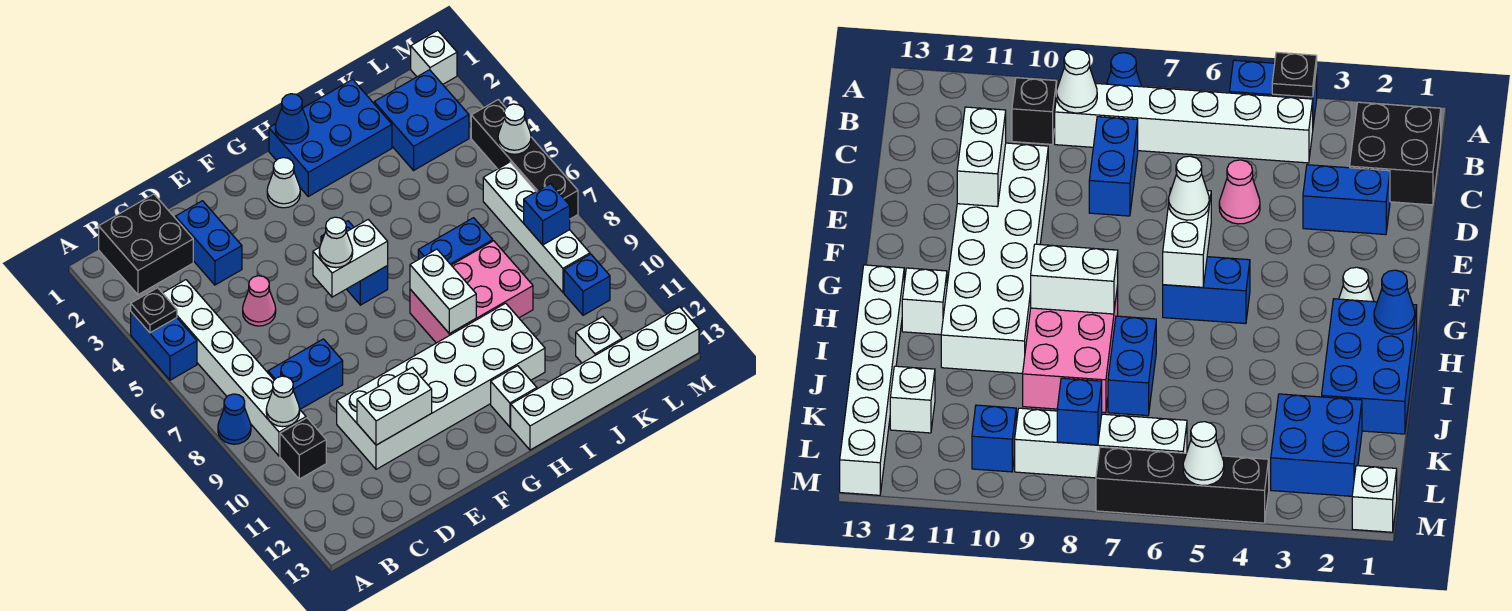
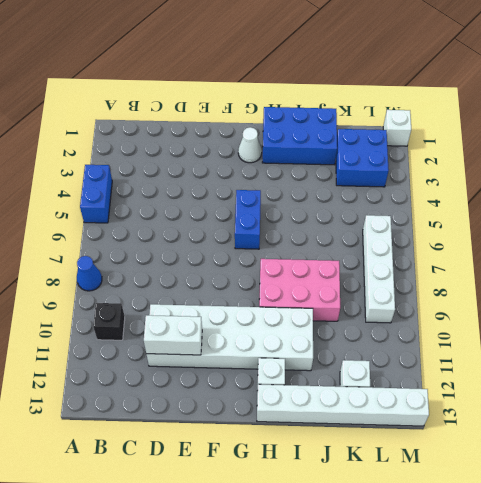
none -> black brick B1:C2 level 1
none -> white brick B4:B9 level 1
none -> blue brick C8:D8 level 1
none -> blue brick D2:D3 level 1

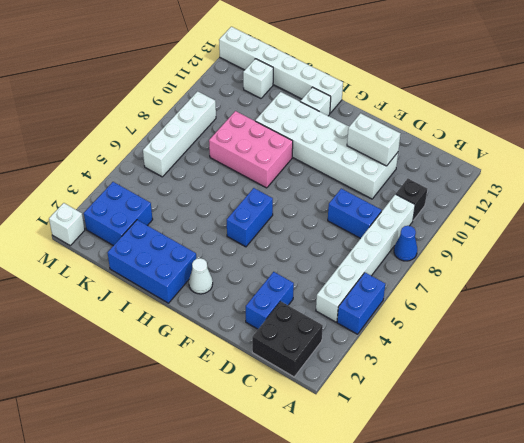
none -> pink cone D5 level 1
none -> blue brick I7:J7 level 1
none -> blue brick L10 level 1
none -> black brick M4:M7 level 1

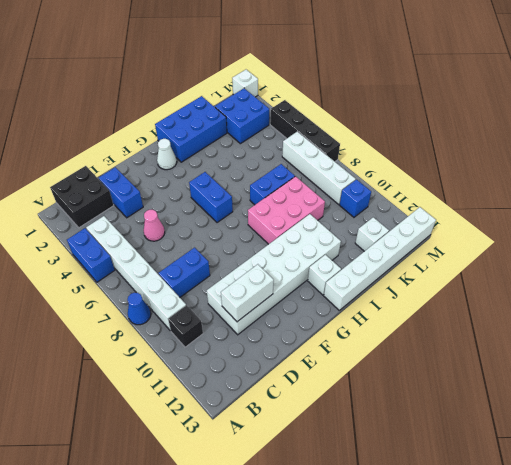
none -> black plate A4 level 2
none -> white cone B9 level 2
none -> white brick F6:G6 level 2
none -> blue cone H1 level 2

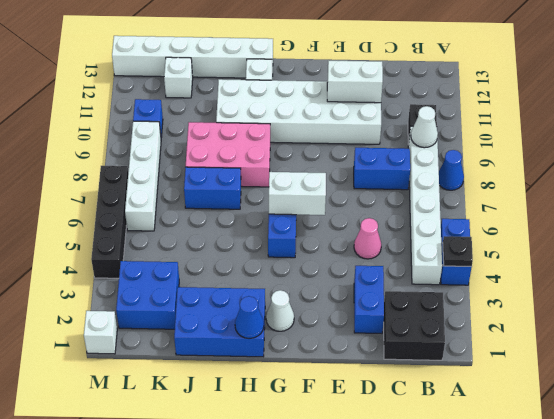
none -> white brick H8:H9 level 2
none -> blue brick L8 level 2
none -> white cone M5 level 2
none -> white cone F6 level 3

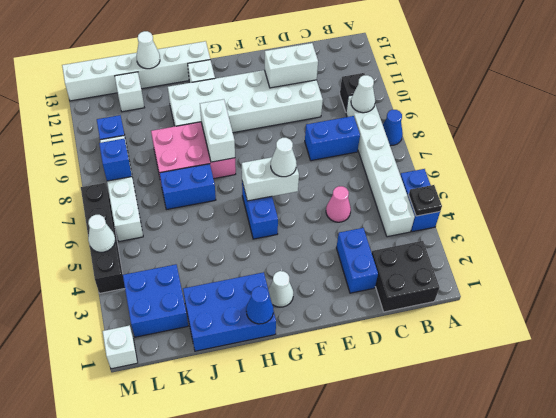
white cone J13 level 2 -> none

